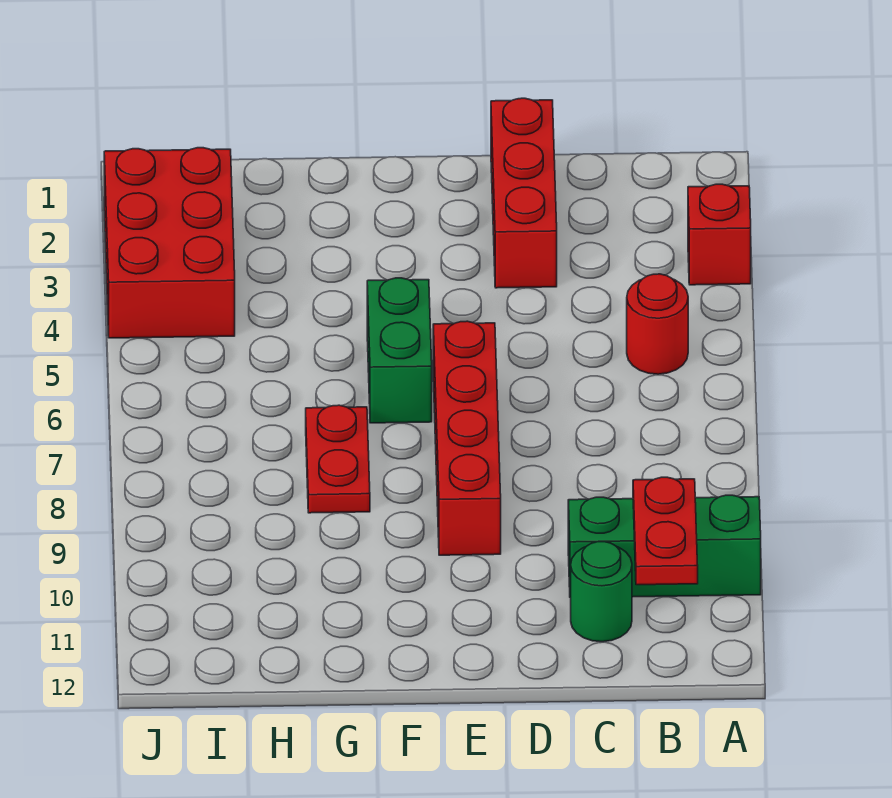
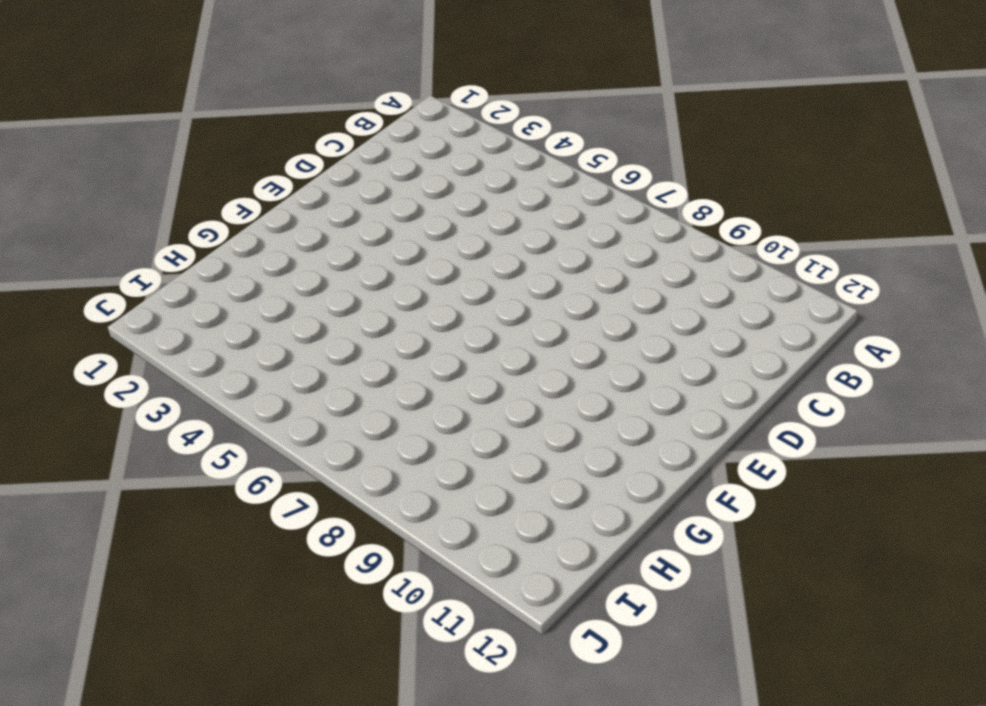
none -> red brick A3 level 1
none -> green brick A10:C10 level 1

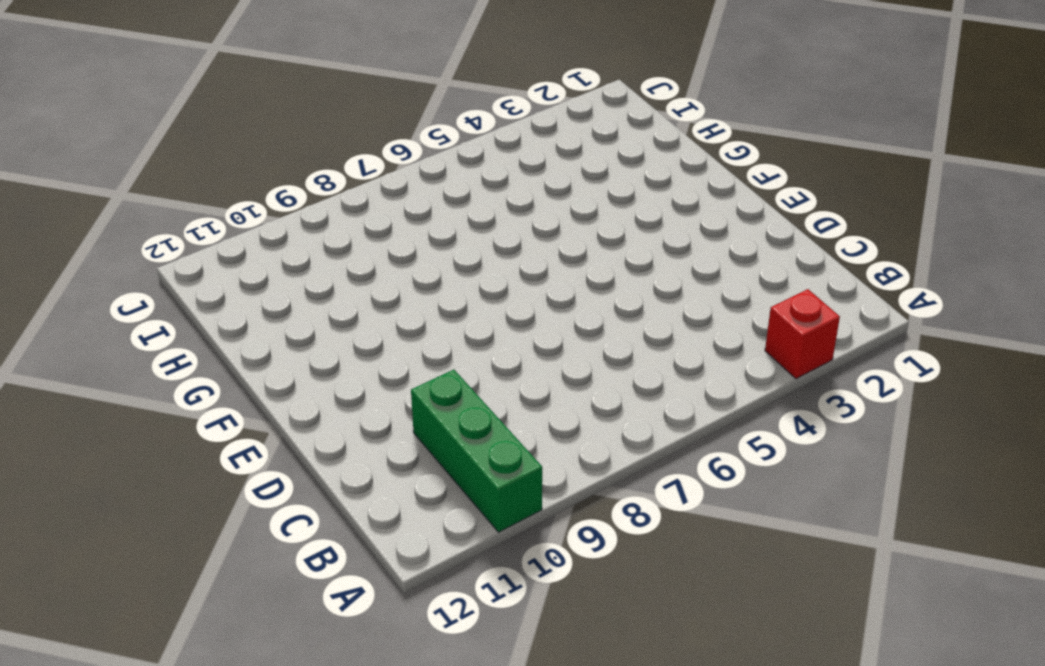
none -> red round brick B5 level 1
none -> green round brick C11 level 1

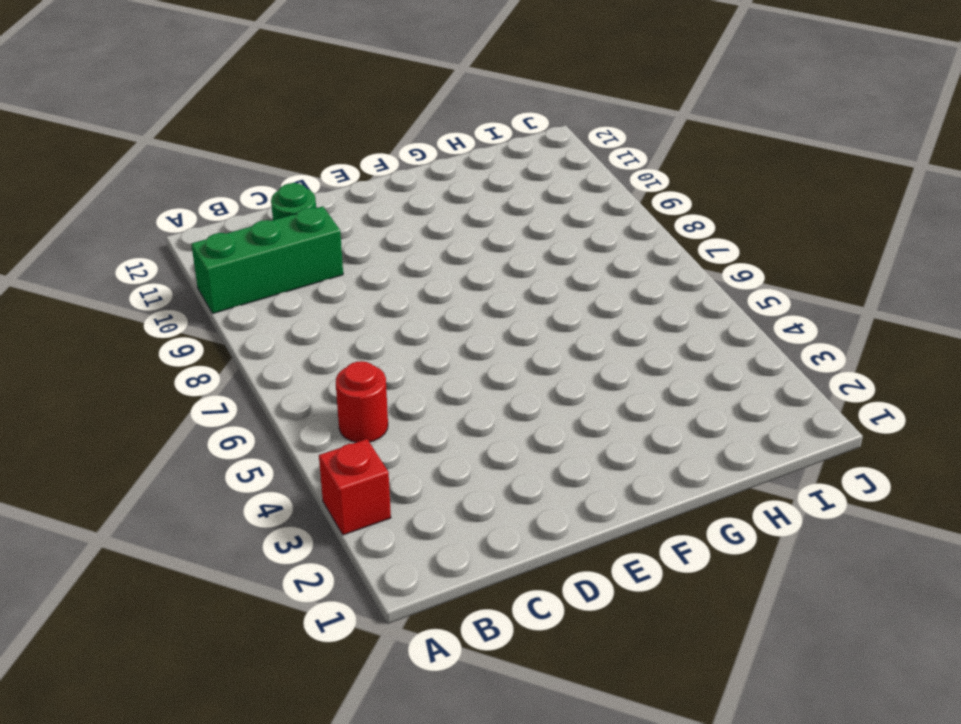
none -> red brick D1:D3 level 1
none -> red brick E6:E9 level 1

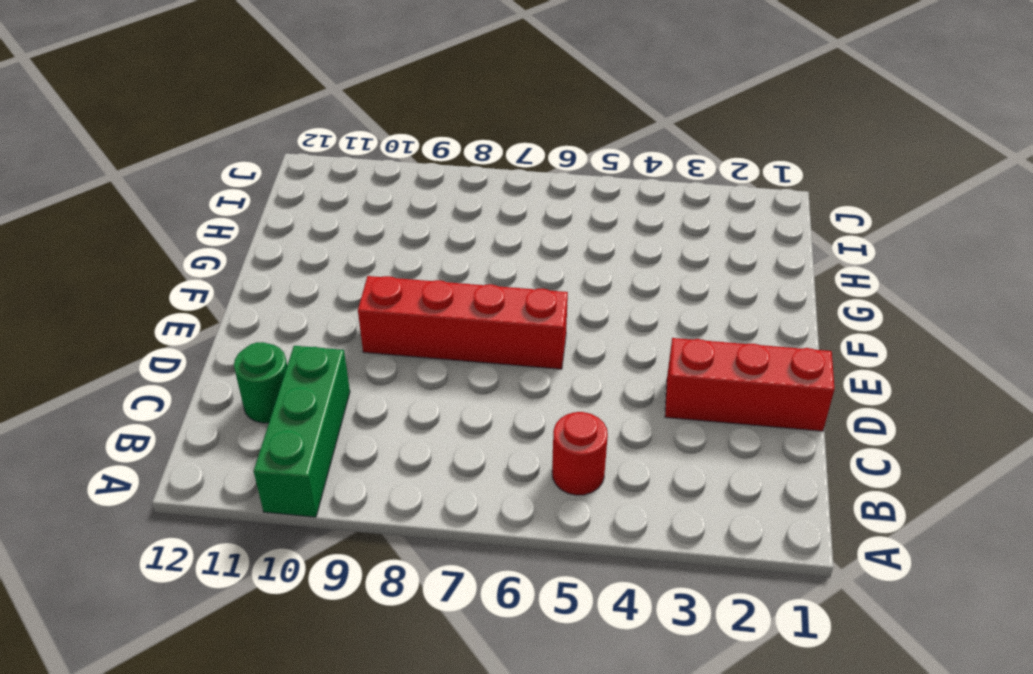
none -> red brick A3 level 1
none -> green brick F5:F6 level 1

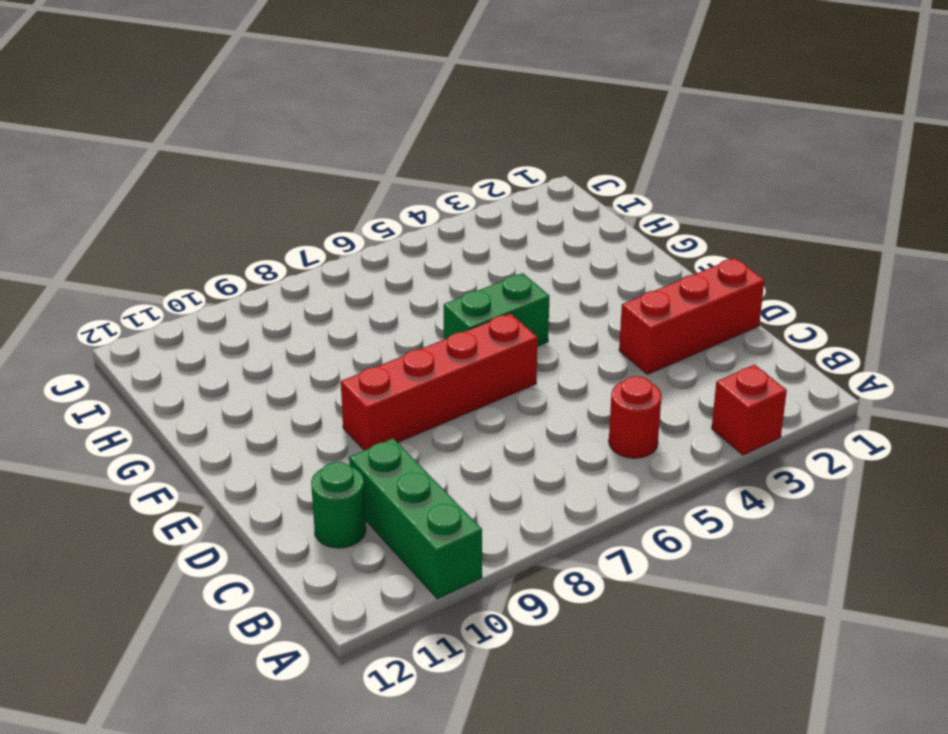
none -> red plate G7:G8 level 1
none -> red brick I2:J4 level 1

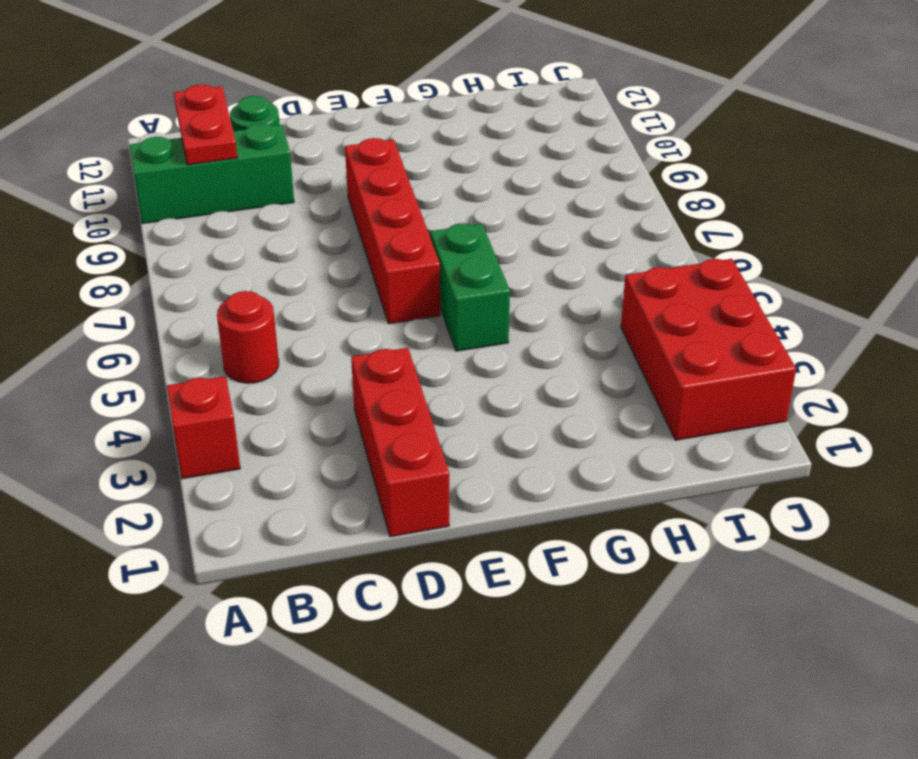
none -> red plate G7:G8 level 1

